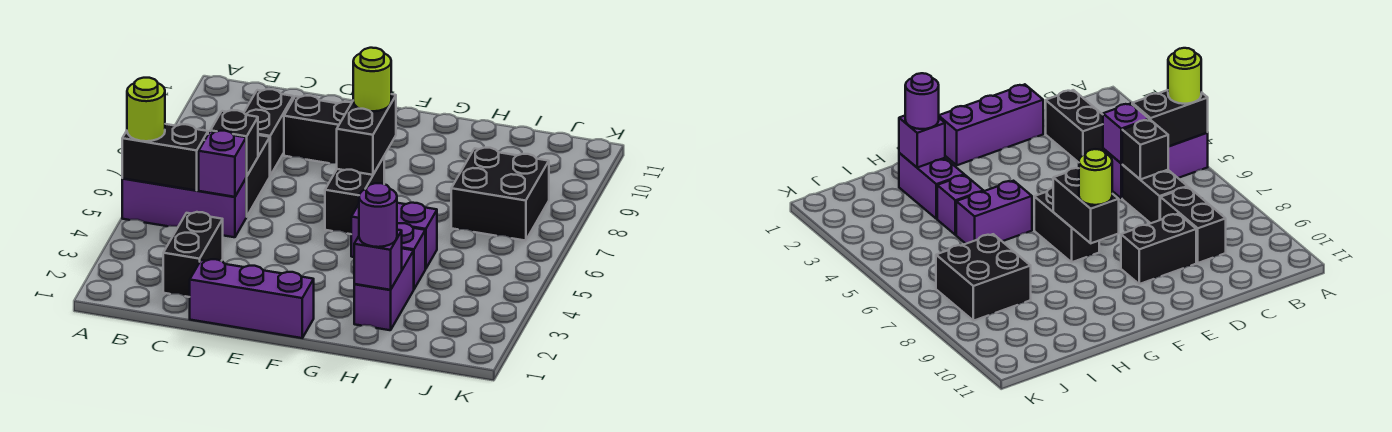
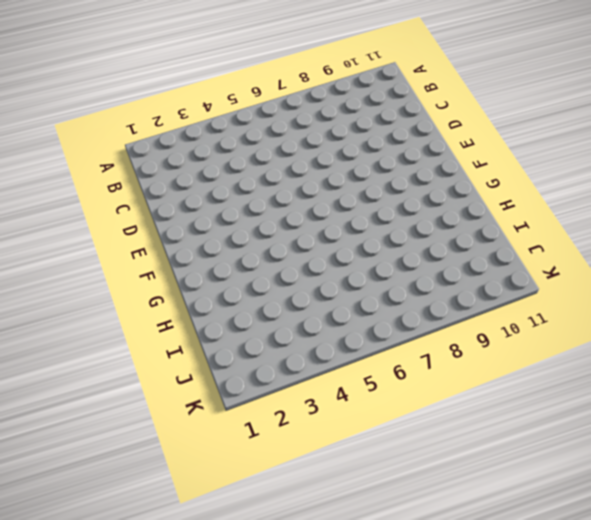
none -> purple brick A5:C5 level 1
none -> black brick C2:C3 level 1
none -> black brick C6:C7 level 1

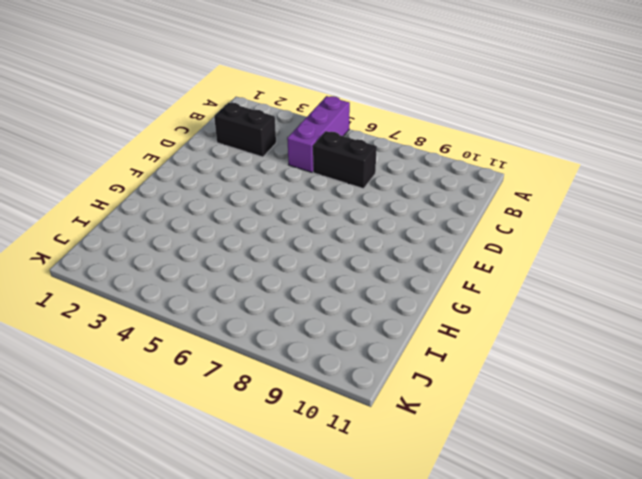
none -> black brick C8:C9 level 1
none -> purple brick D1:F1 level 1
none -> black brick D9:E9 level 1

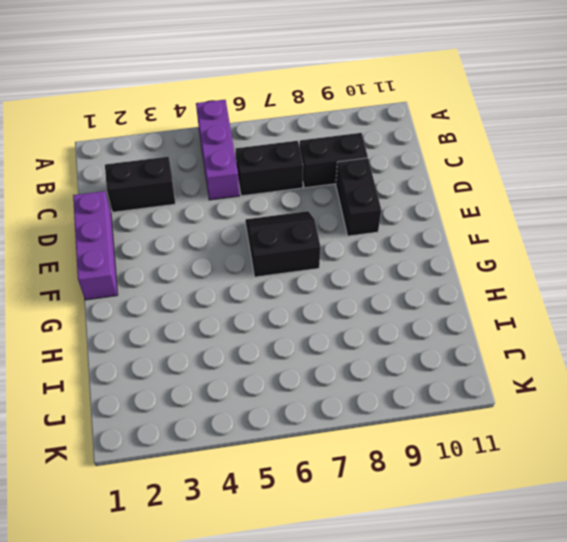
black slope E6:F7 level 1 top F -> black brick F6:F7 level 1
none -> purple brick G5:H5 level 1
none -> purple brick H2:H3 level 1
none -> purple brick H4 level 1

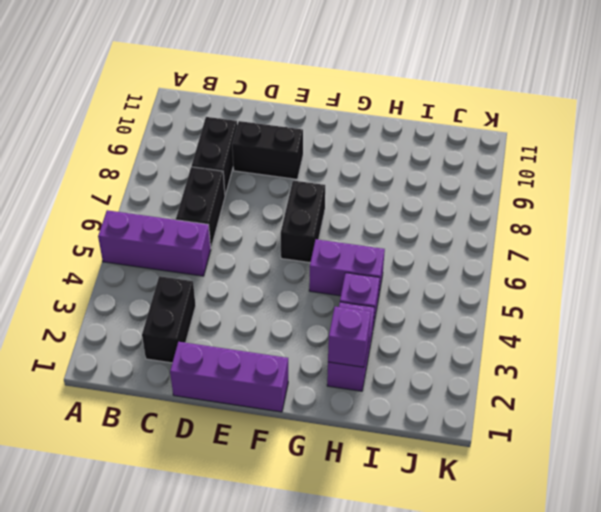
none -> black brick I7:J8 level 1
none -> black brick A5:B5 level 2
none -> purple brick C5 level 2

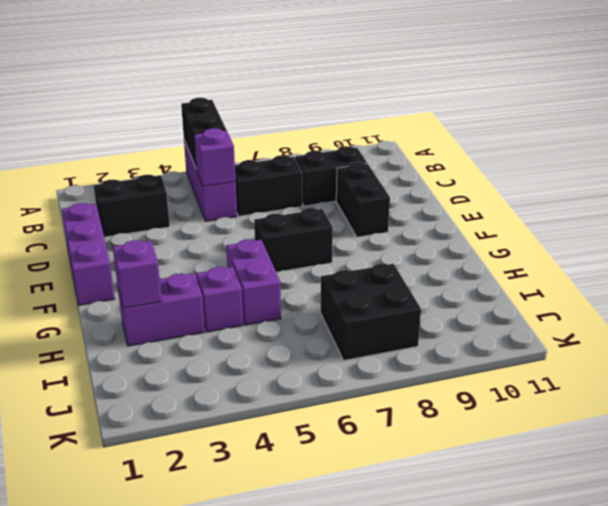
none -> black brick C6 level 2
none -> black brick F7:F8 level 2
none -> lime round brick A5 level 3

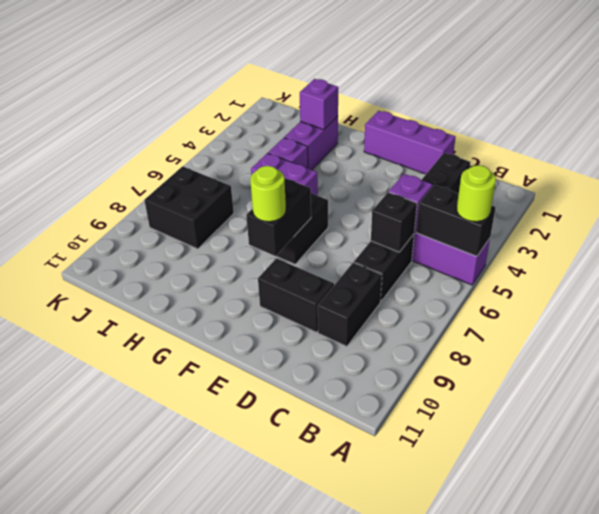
none -> purple round brick H2 level 3

